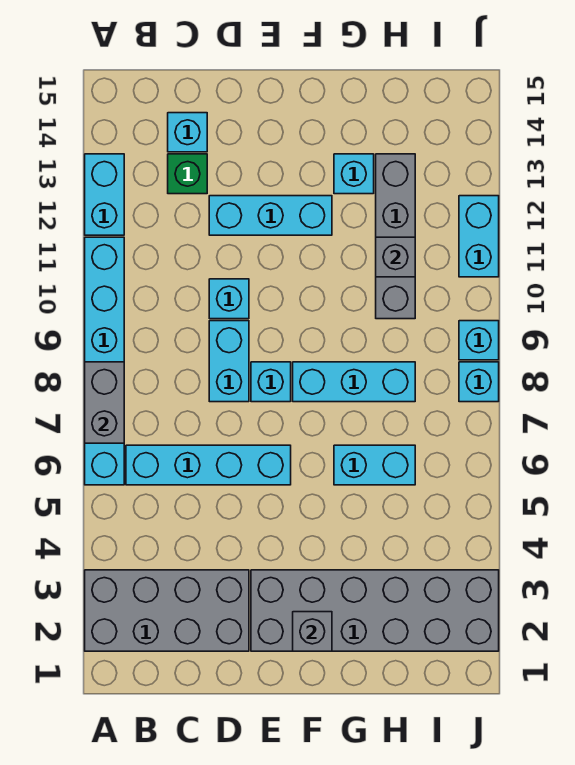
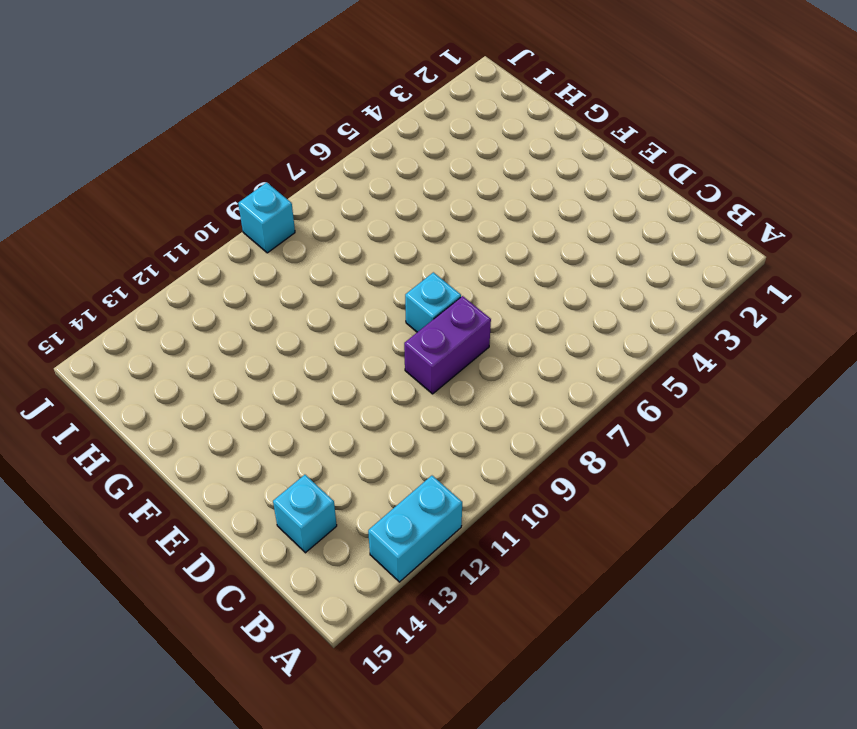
purple brick D8:D9 level 1 -> cyan brick D8:D9 level 1
none -> grey brick A2:D3 level 1
none -> cyan brick A6:A11 level 1
none -> cyan brick B6:E6 level 1

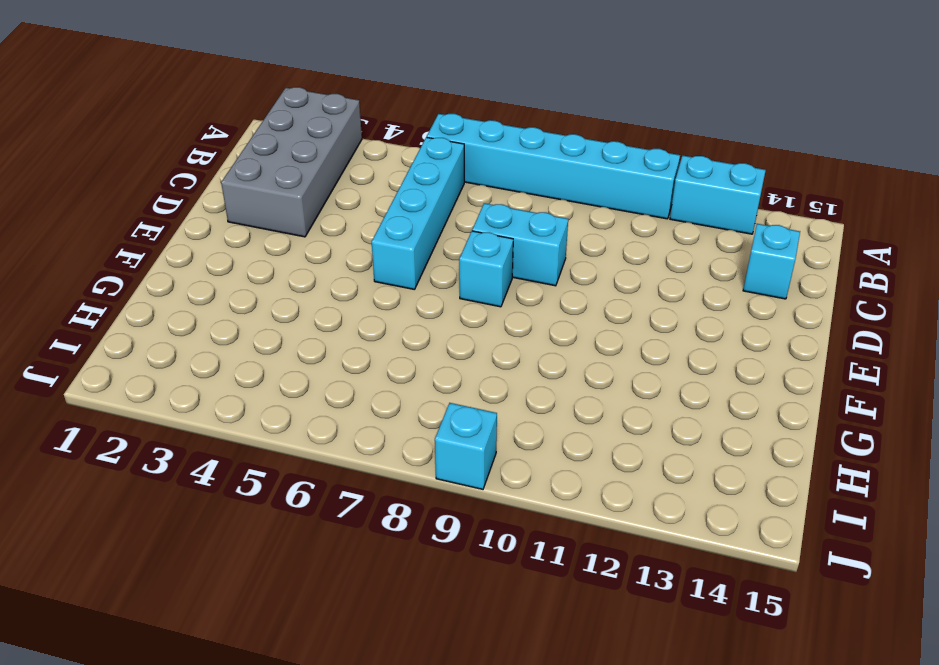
none -> green brick C13 level 1
none -> cyan brick D10 level 1
none -> cyan brick D12:F12 level 1

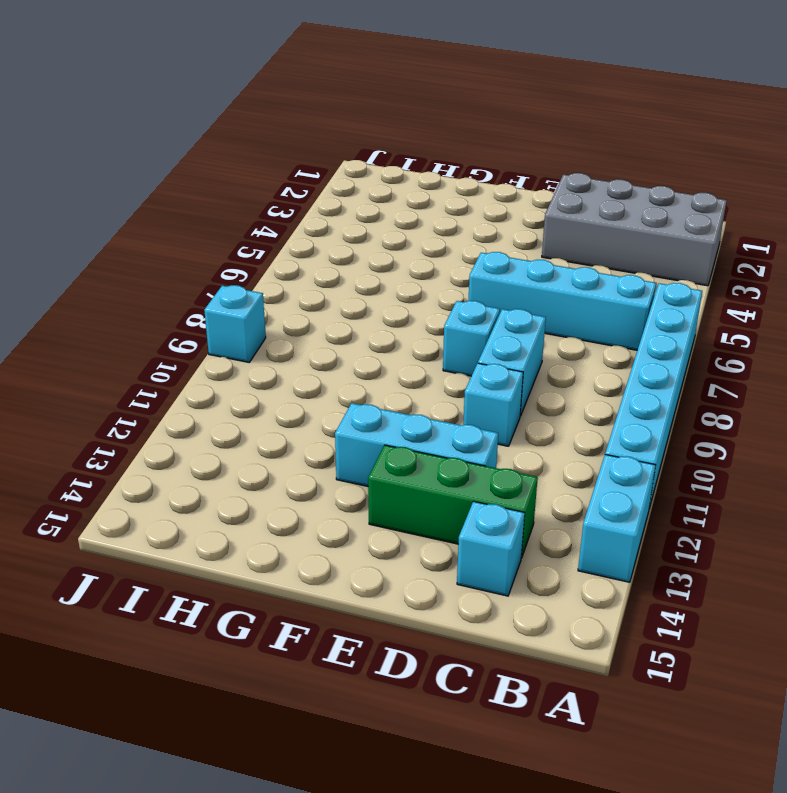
green brick C13:E13 level 1 -> green brick C13 level 1
none -> grey brick E2:J3 level 1
none -> cyan brick F8:H8 level 1
none -> cyan brick G6:H6 level 1

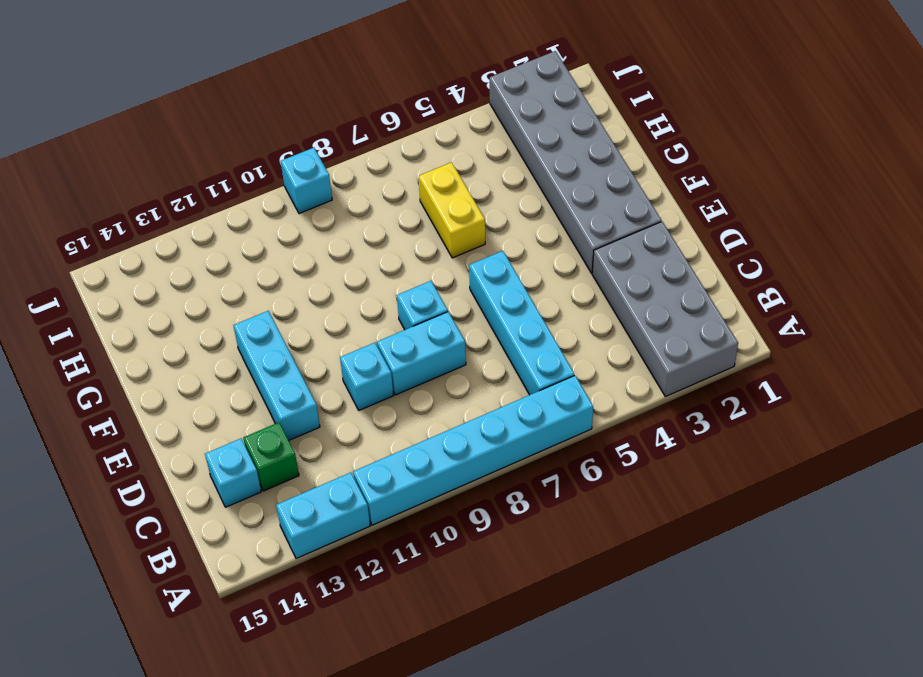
yellow brick G6:H6 level 1 -> cyan brick G6:H6 level 1
none -> cyan brick F8:H8 level 1
none -> cyan brick G13 level 1
none -> grey brick H10:H13 level 1

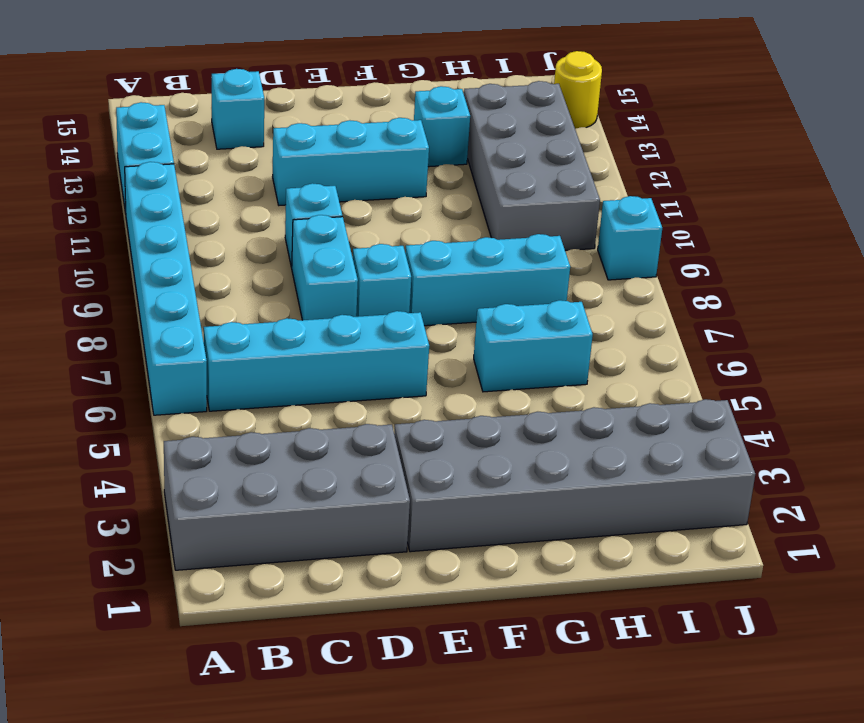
grey brick H10:I13 level 1 -> grey brick H10:H13 level 1
yellow round brick J14 level 1 -> none
none -> green brick C13 level 1
none -> cyan brick J8 level 1
none -> cyan brick J11:J12 level 1

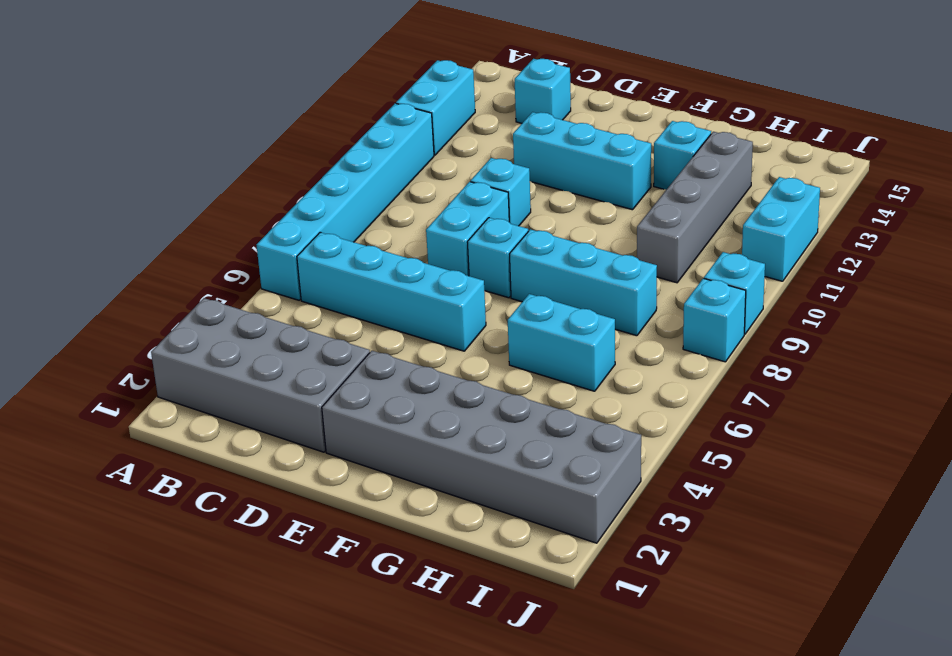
none -> green brick C13 level 1
none -> grey brick A7:A8 level 2
none -> grey brick F2 level 2

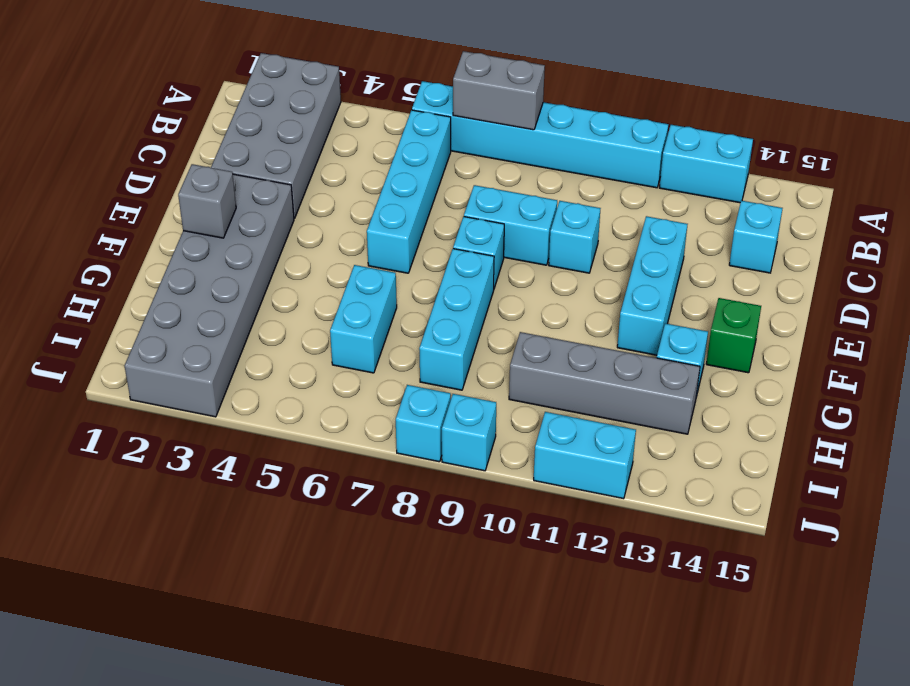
green brick F14 level 1 -> green brick C13 level 1
none -> grey brick H11 level 2

